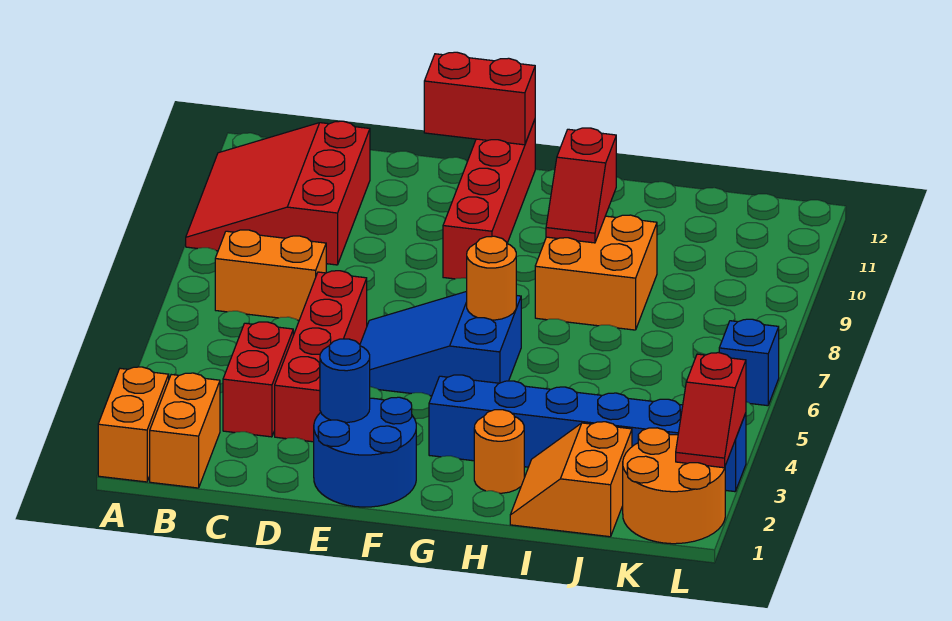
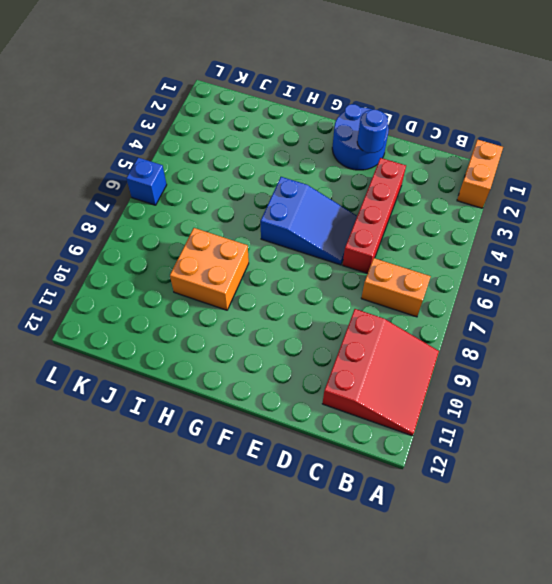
none -> orange brick B1:B2 level 1
none -> red brick C3:C4 level 1
none -> red brick F9:F12 level 1

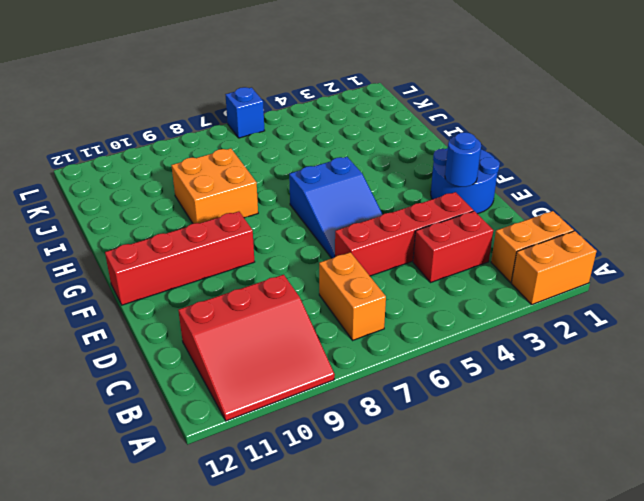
none -> blue brick G3:L3 level 1
none -> orange round brick H2 level 1
none -> orange slope I1:J2 level 1 top J

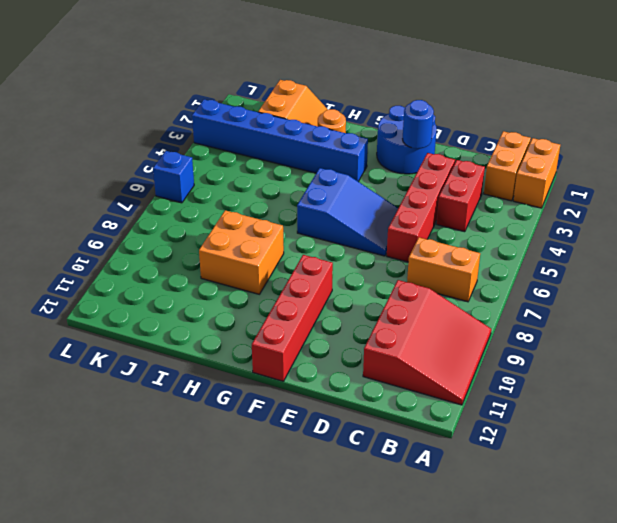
none -> orange round brick K1:L2 level 1
none -> red brick E12:F12 level 2
none -> orange round brick G6 level 2

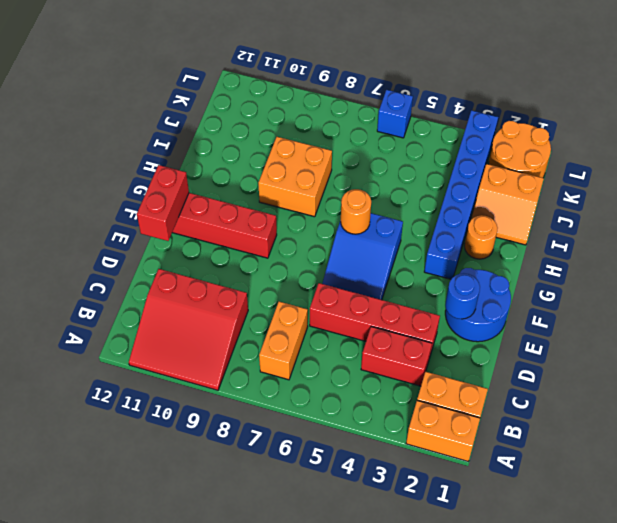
none -> red slope H9:H10 level 2 top 10
none -> red slope L2:L3 level 2 top 3

